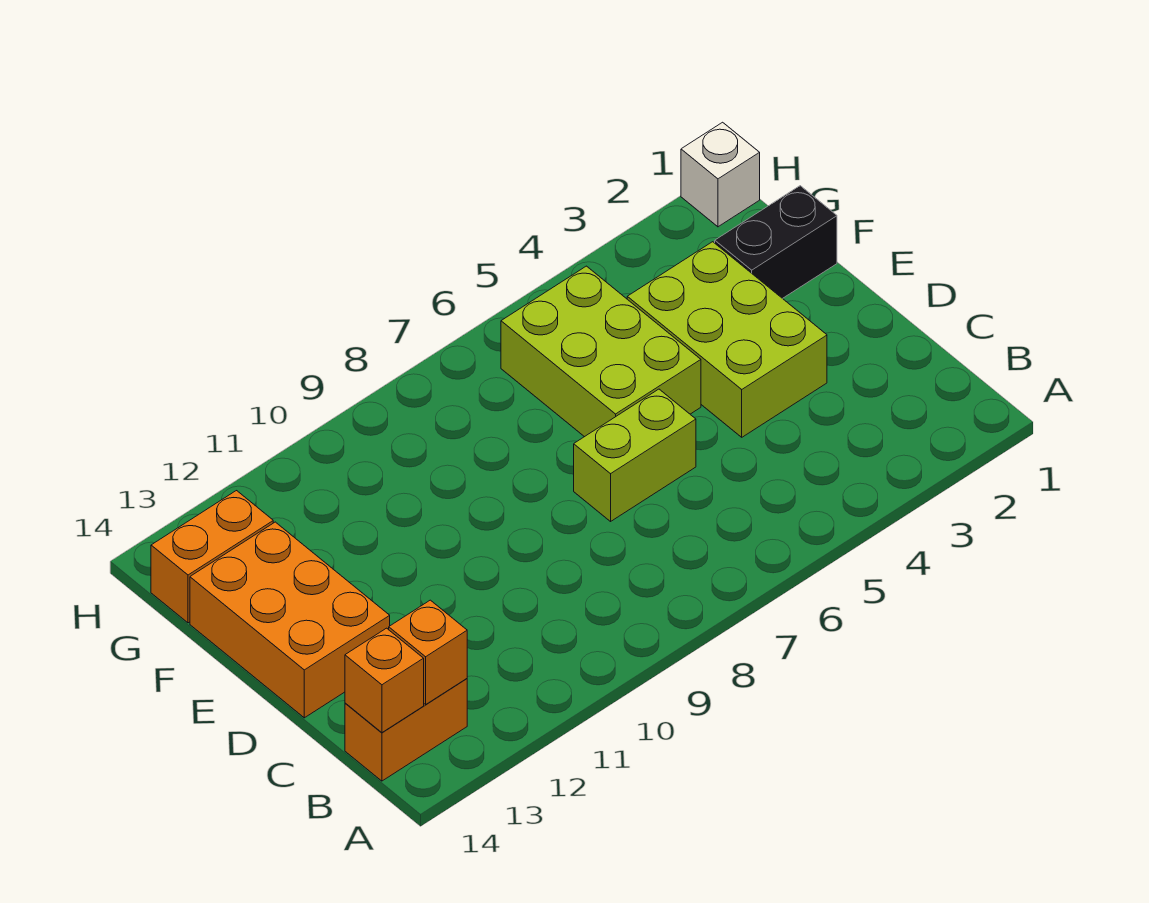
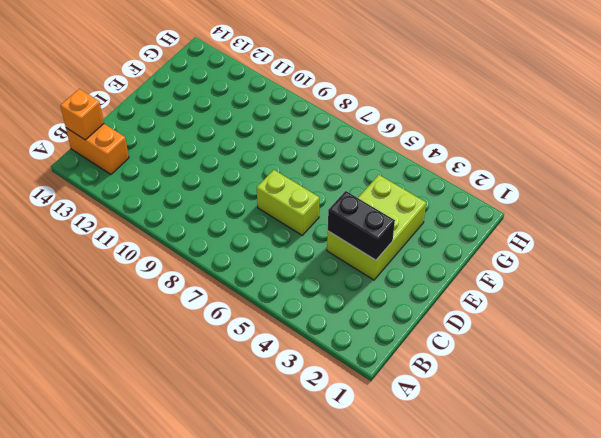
black brick D3:D4 level 2 -> black brick F1:F2 level 1
none -> orange brick D13:F14 level 1
none -> lime brick E5:G6 level 1

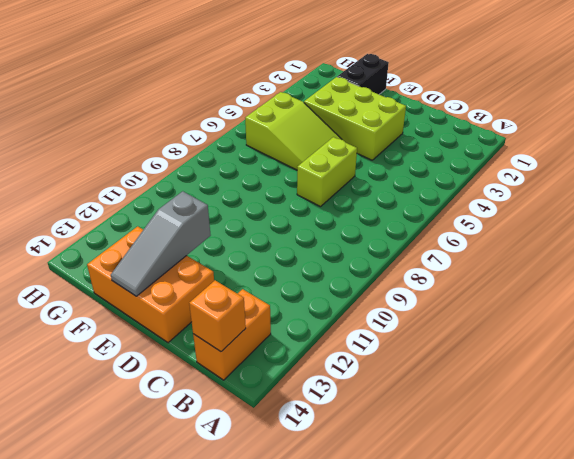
lime slope E5:G6 level 1 top G -> lime brick E5:G6 level 1
grey slope E12:E14 level 2 top 12 -> none
none -> orange brick G13:G14 level 1
none -> white brick H1 level 1

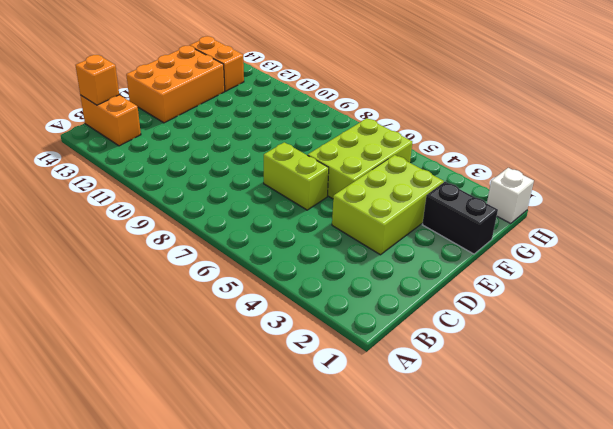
none -> orange brick B13 level 2

